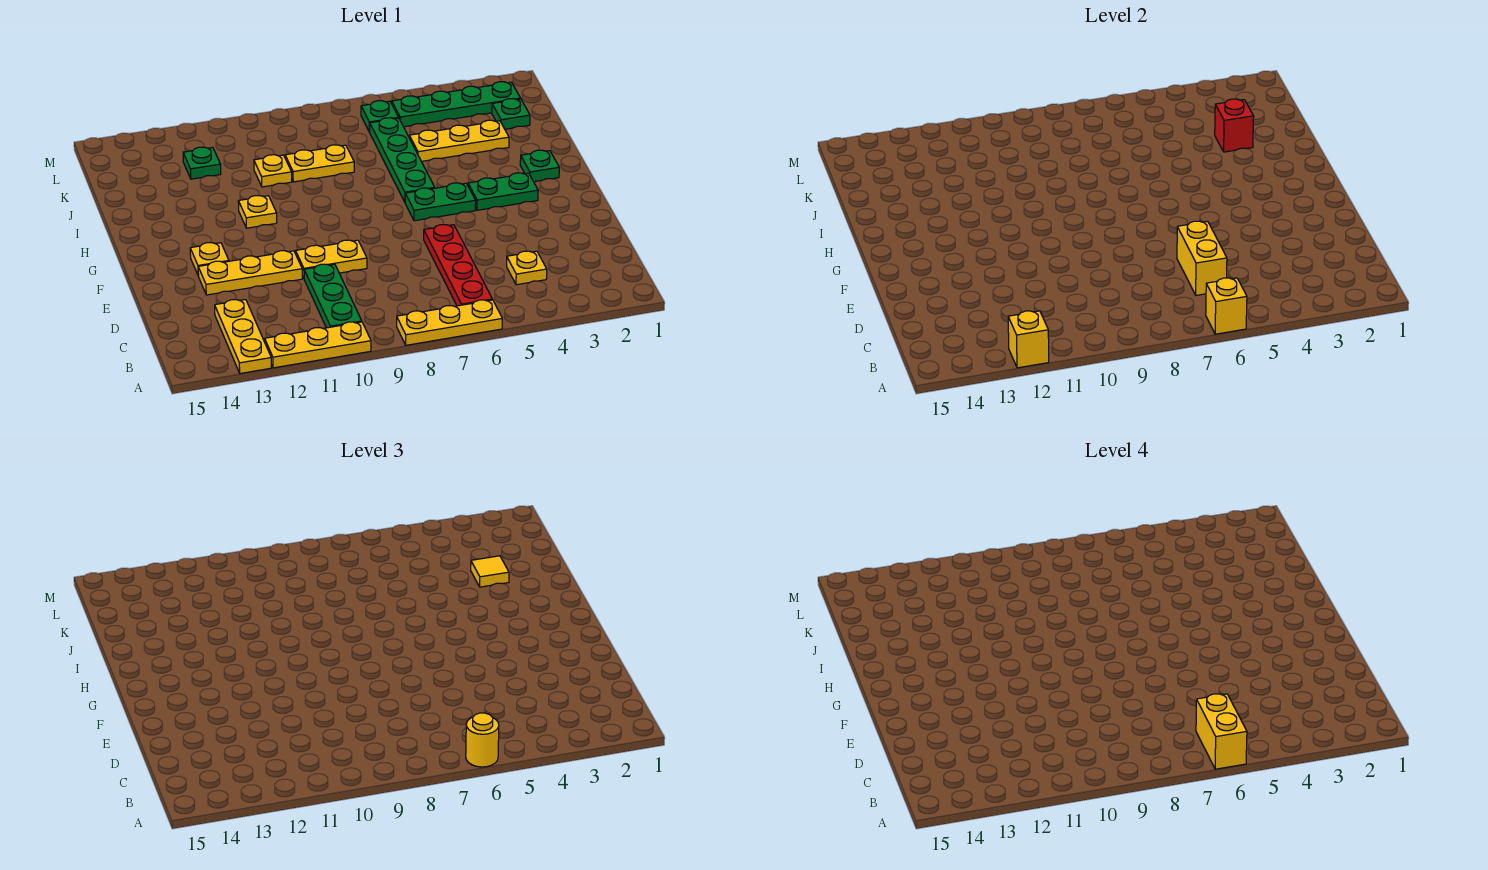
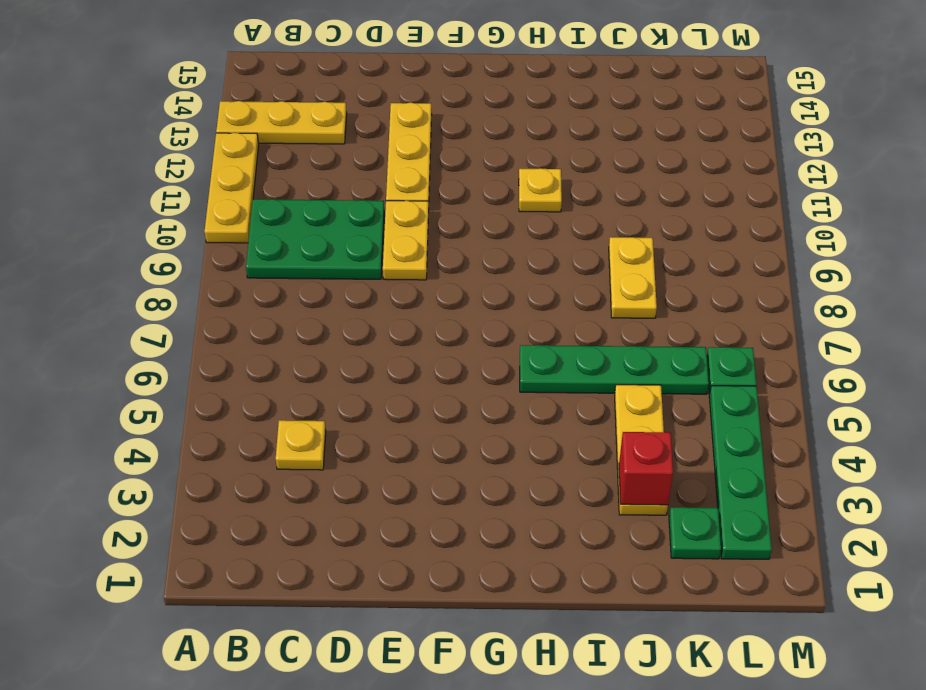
green plate B9:D10 level 1 -> green plate B10:D10 level 1
none -> yellow plate A6:A8 level 1
none -> red plate B6:E6 level 1
none -> yellow plate F13 level 1

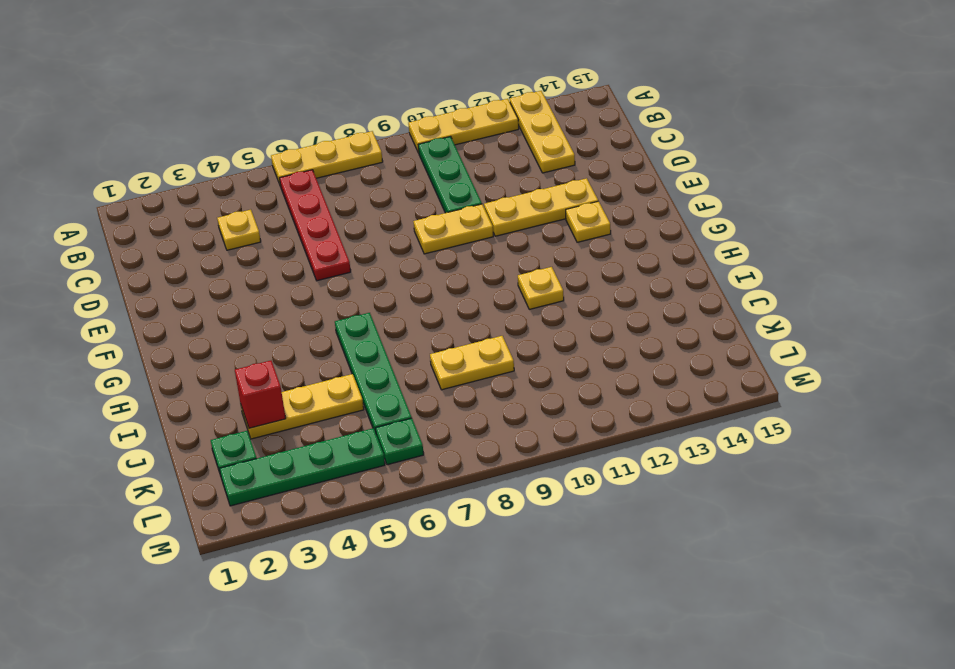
none -> green plate G3:G4 level 1
none -> green plate G5:G6 level 1
none -> green plate H2 level 1

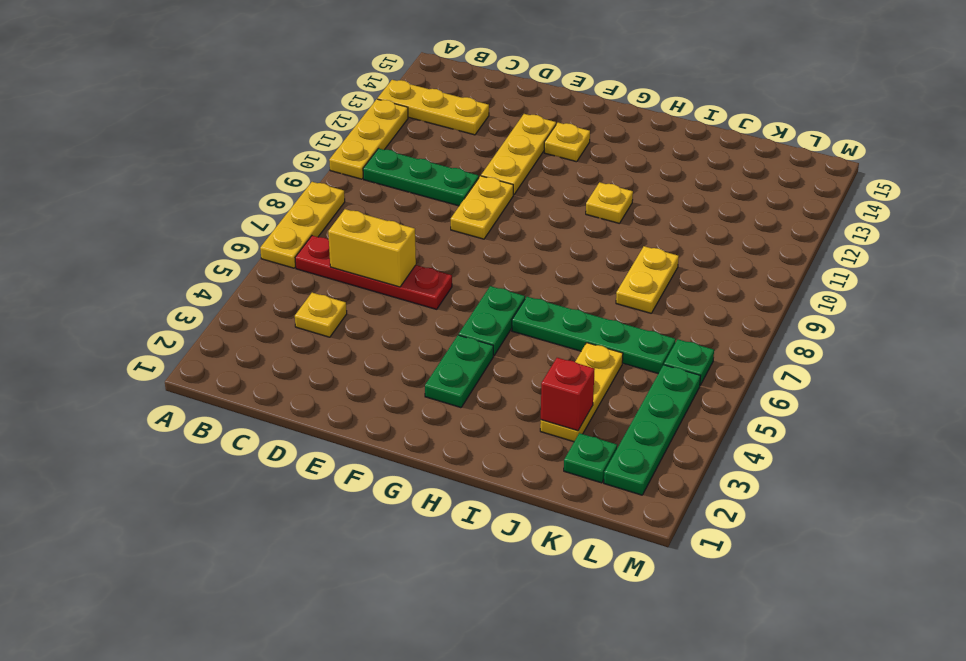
none -> green plate H2 level 1
none -> yellow plate J10 level 1
none -> green plate K12 level 1

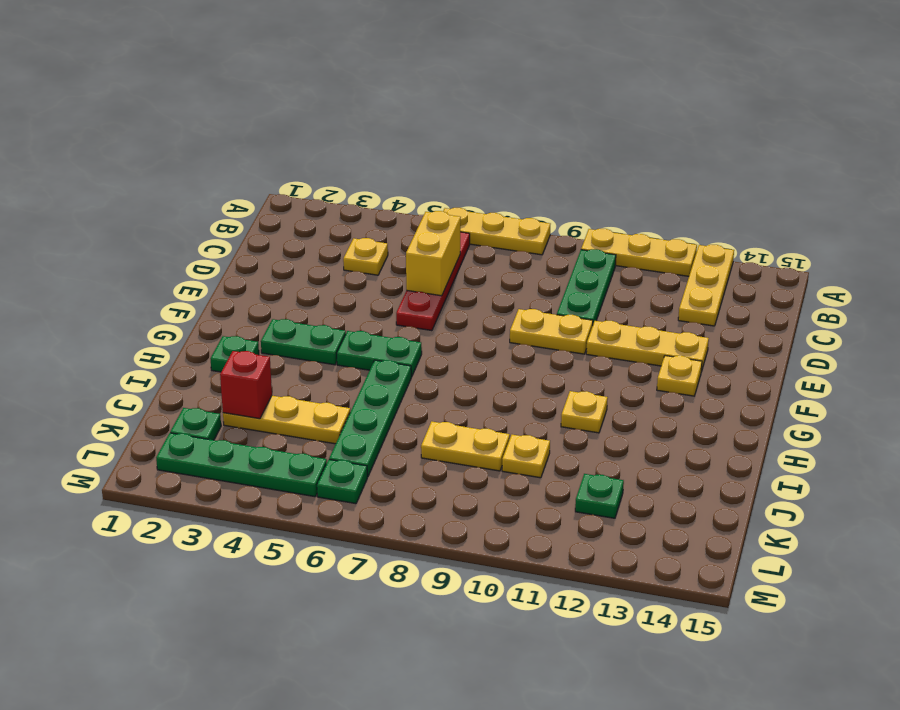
none -> yellow brick A6 level 2
none -> yellow brick A12 level 2
none -> yellow round brick A6 level 3

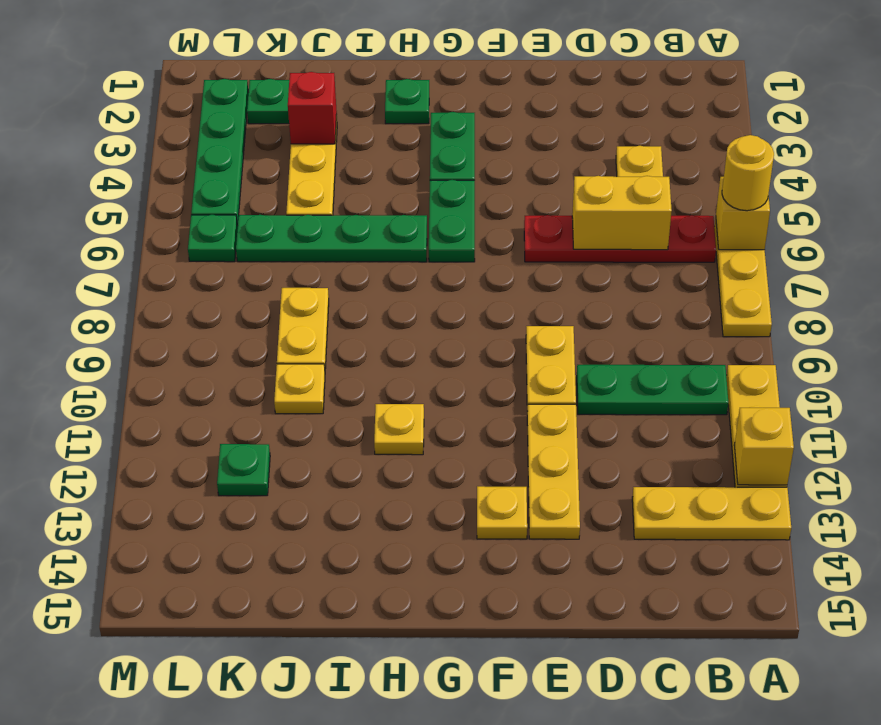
none -> yellow tile J3 level 3
none -> yellow brick A6:B6 level 4

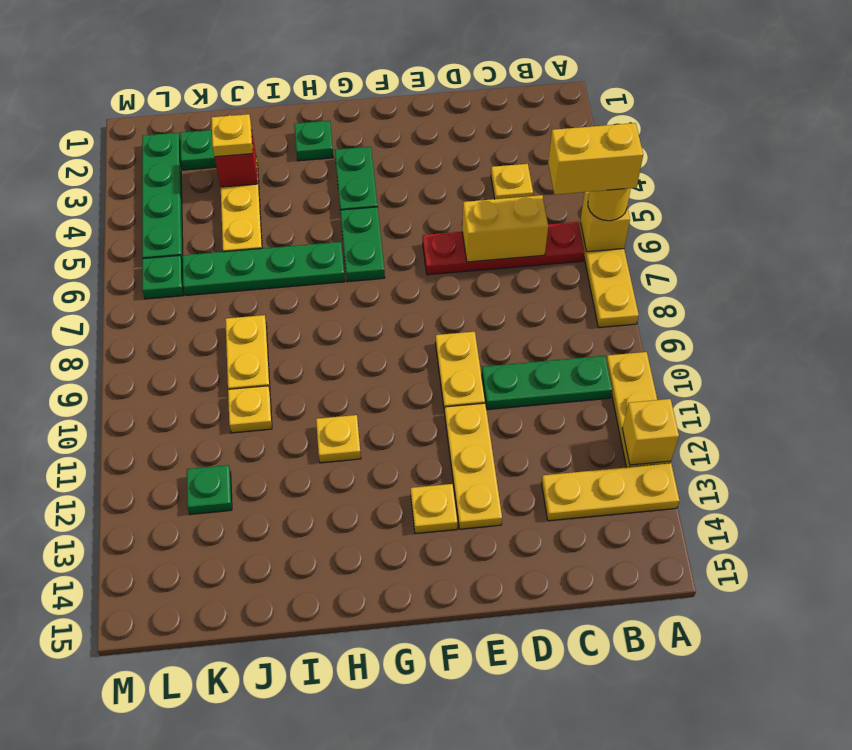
yellow plate J3 level 3 -> yellow tile J3 level 3

